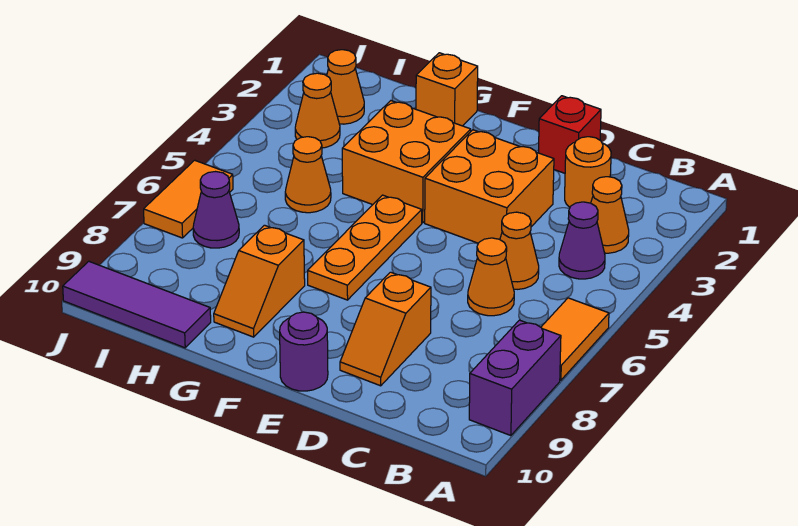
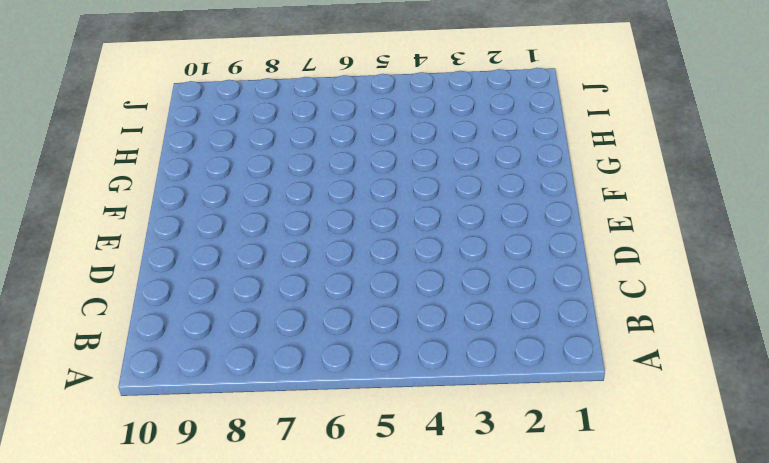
none -> orange tile A6:A7 level 1
none -> purple brick A8:A9 level 1
none -> orange cone B3 level 1

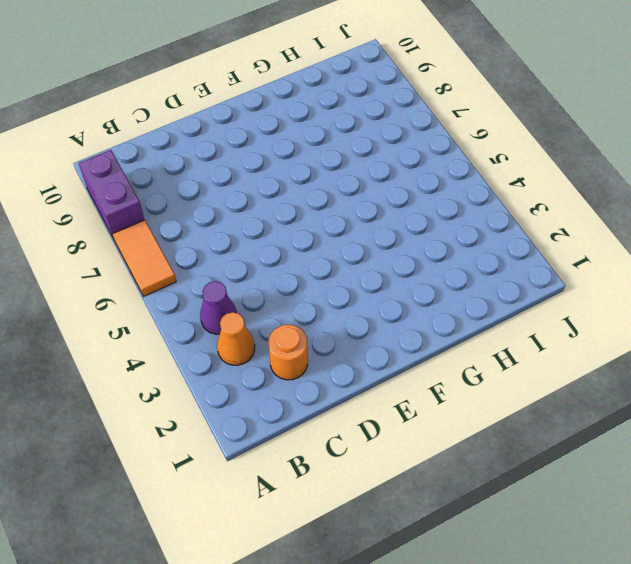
none -> orange cone C5 level 1
none -> orange cone C6 level 1
none -> red brick D1 level 1

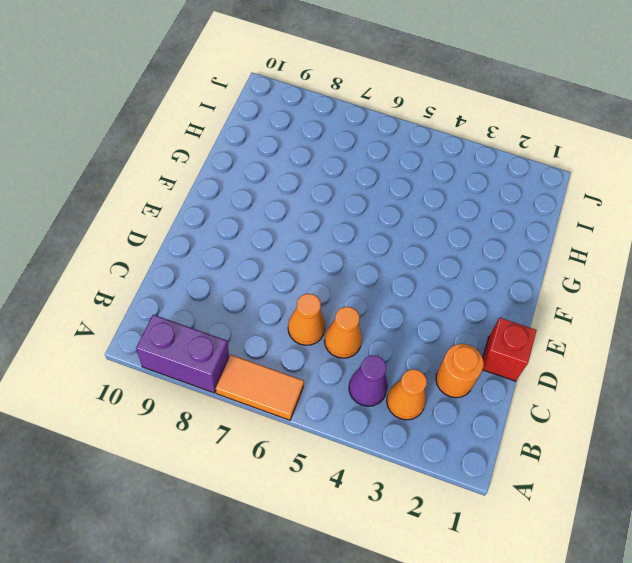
none -> orange brick D3:E4 level 1
none -> orange slope D8:D9 level 1 top 8
none -> purple round brick E10 level 1

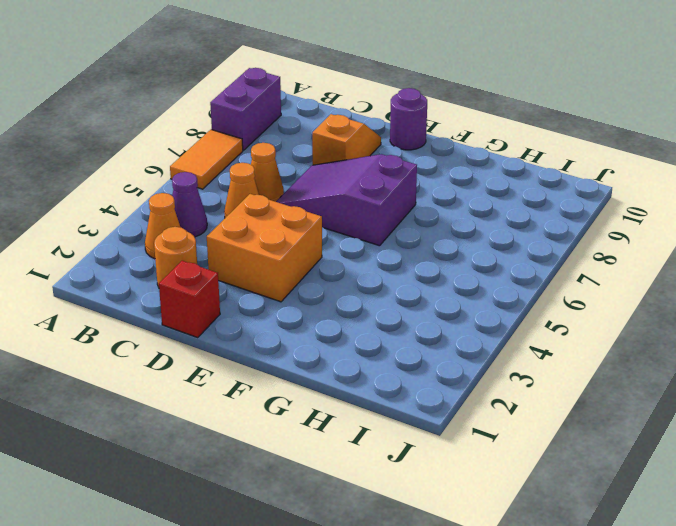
purple slope D6:F7 level 1 top F -> orange plate F5:F7 level 1
none -> orange brick F3:G4 level 1
none -> orange brick G1 level 1
none -> orange slope G8:G9 level 1 top 8

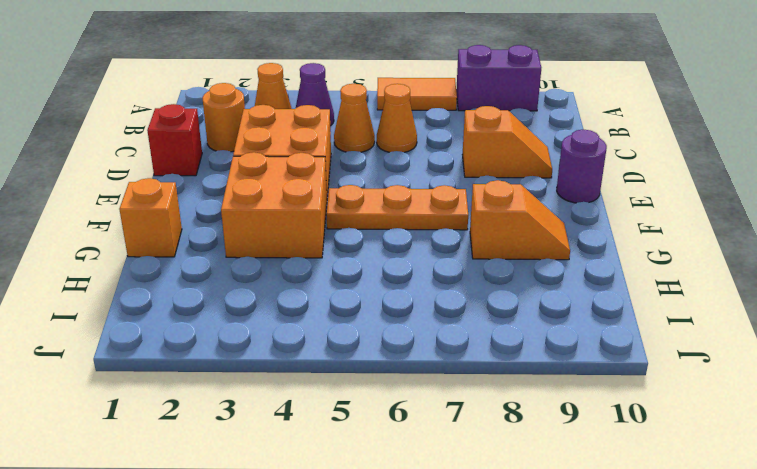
none -> orange cone H5 level 1
none -> purple tile H10:J10 level 1
none -> orange cone I2 level 1

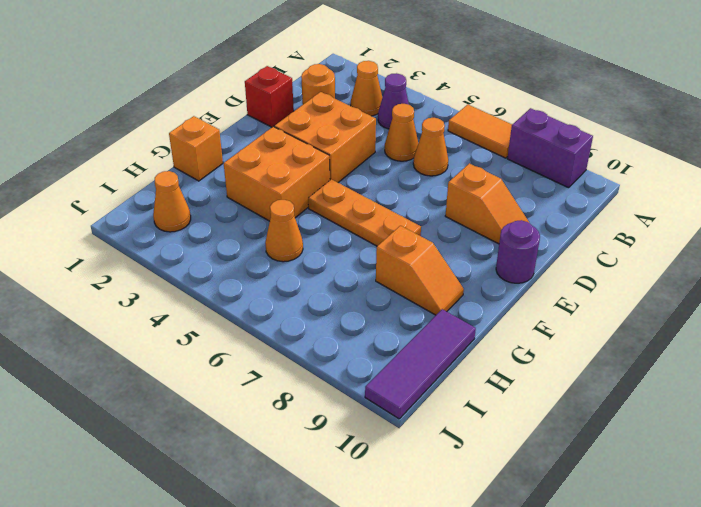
none -> orange cone I3 level 1
none -> purple cone I7 level 1
none -> orange tile J6:J7 level 1

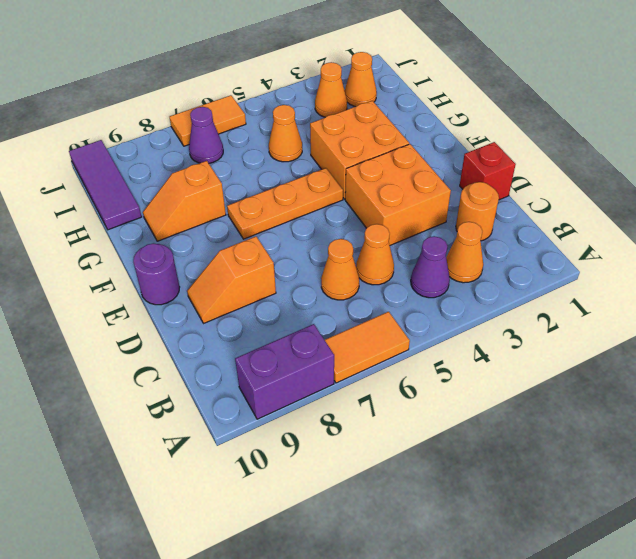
none -> orange brick G1 level 1

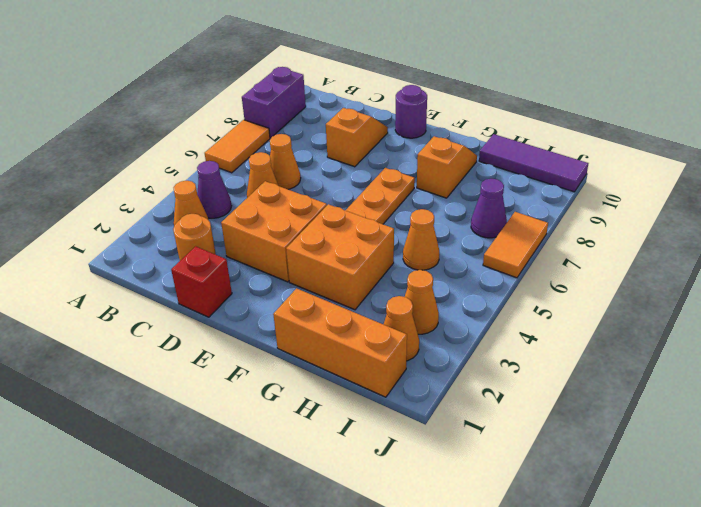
orange brick G1:I1 level 1 -> orange brick G1 level 1

